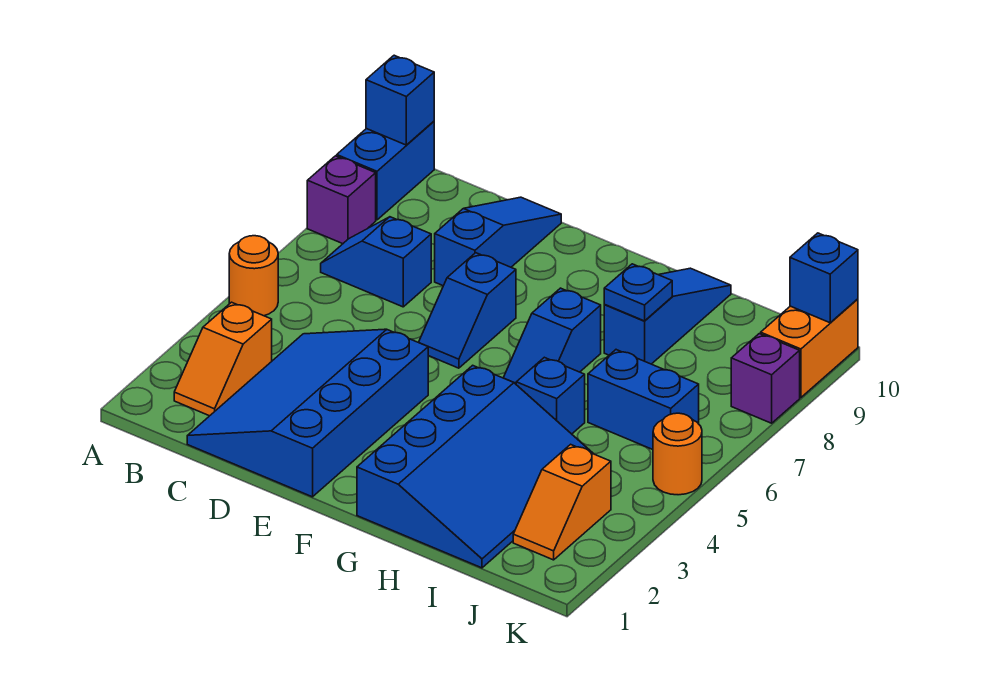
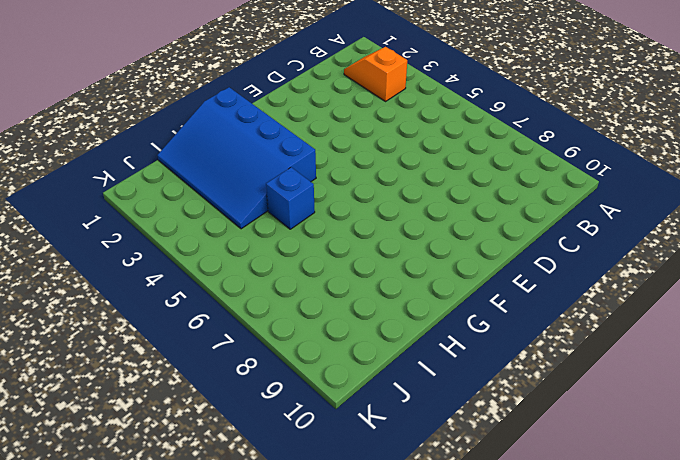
none -> orange round brick A5 level 1
none -> purple brick A8 level 1
none -> blue brick A9:A10 level 1

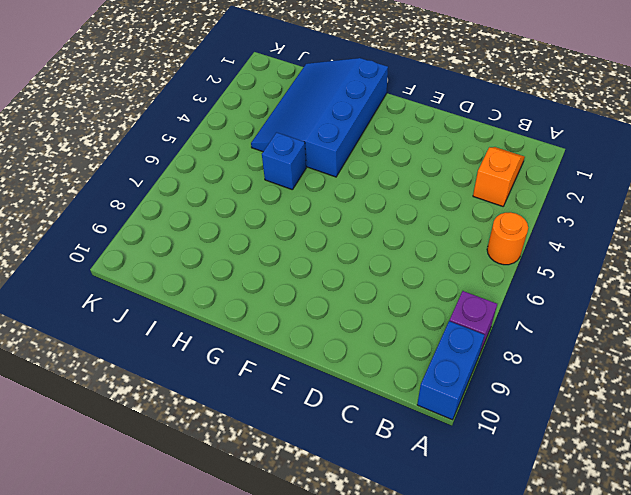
none -> blue slope B7:C7 level 1 top C
none -> blue slope C1:E4 level 1 top E
none -> blue slope D8:D10 level 1 top 8

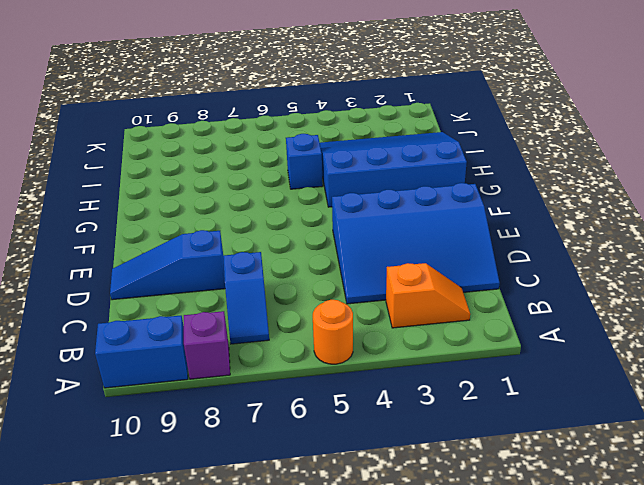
none -> blue slope E6:E7 level 1 top 7
none -> blue slope G6:G7 level 1 top 7
none -> blue slope H8:H10 level 1 top 8

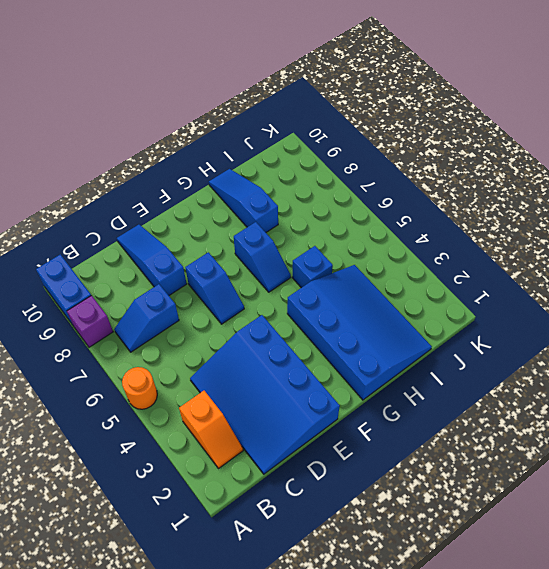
none -> blue brick I6:J6 level 1
none -> orange slope J2:J3 level 1 top 3
none -> orange round brick K5 level 1

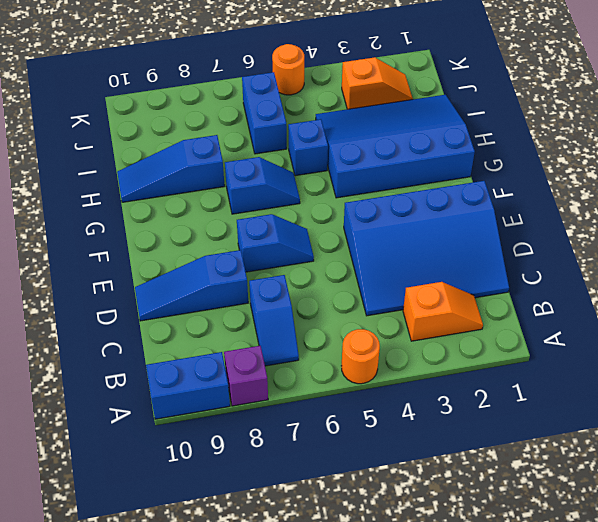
none -> purple brick K8 level 1
none -> orange brick K9:K10 level 1
none -> blue brick A10 level 2

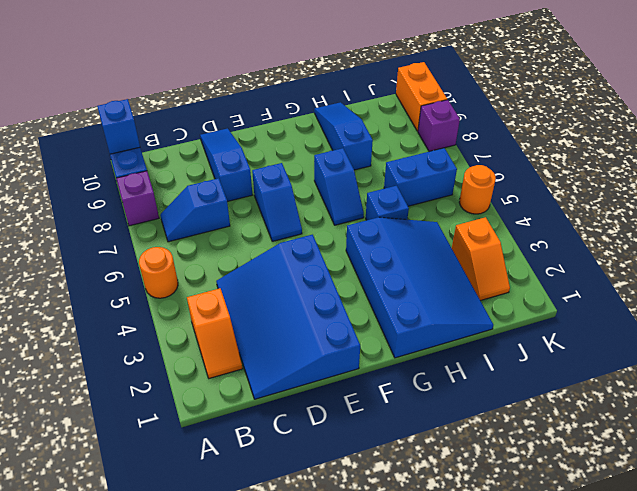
none -> blue plate H8 level 2
none -> blue brick K10 level 2

